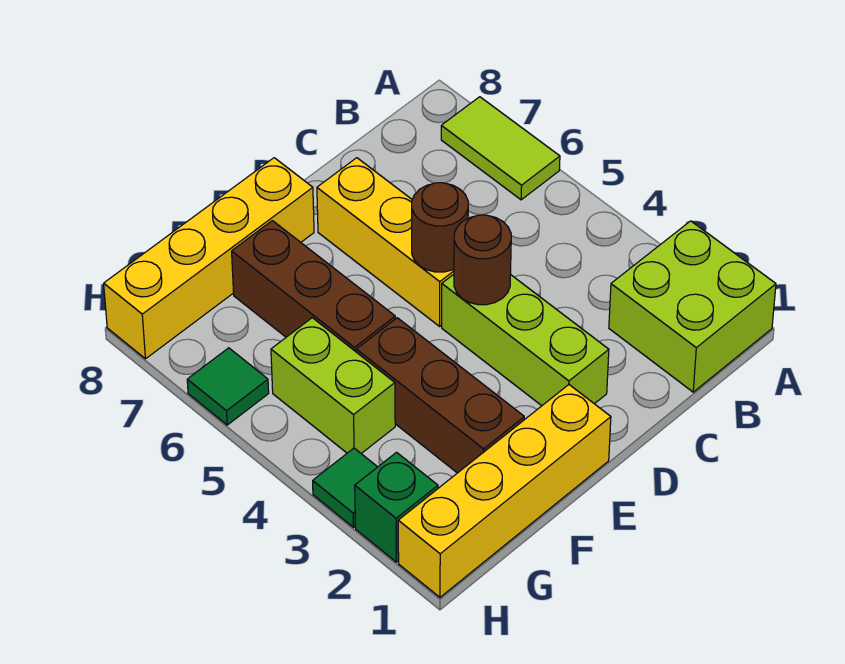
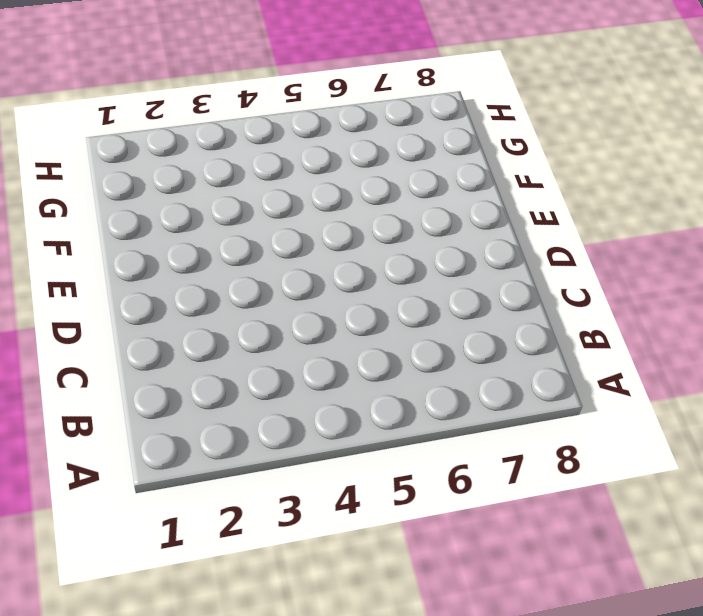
none -> lime brick A1:B2 level 1
none -> lime tile A6:A7 level 1
none -> lime brick D2:D4 level 1

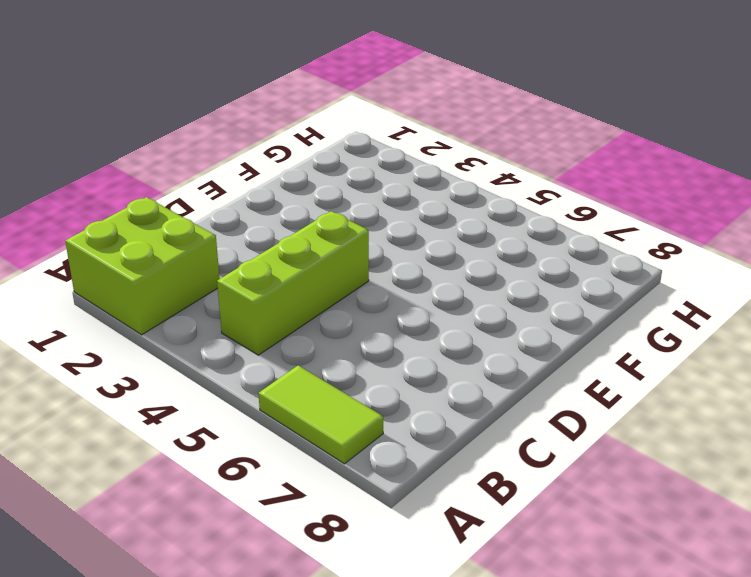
lime brick B4:D4 level 1 -> lime brick D2:D4 level 1
none -> yellow brick D5:D7 level 1
none -> yellow brick E1:H1 level 1
none -> yellow brick E8:H8 level 1

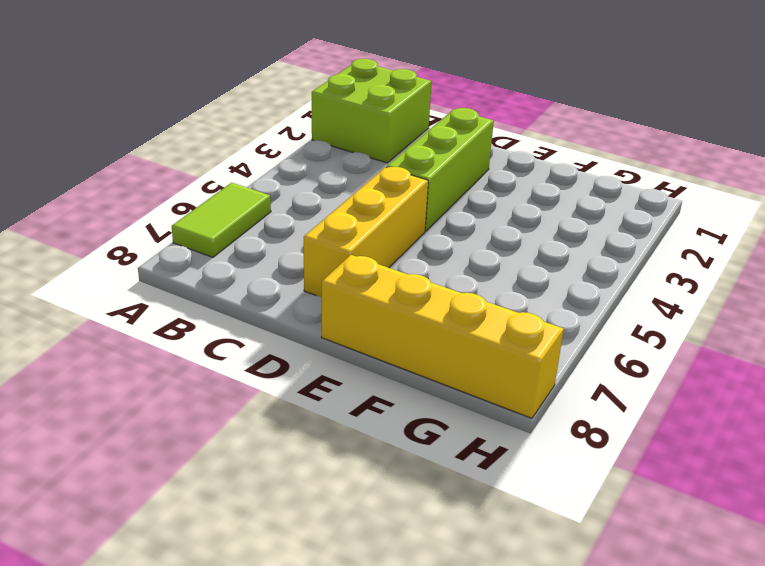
none -> yellow brick E1:H1 level 1
none -> brown brick F2:F4 level 1
none -> brown brick F5:F7 level 1

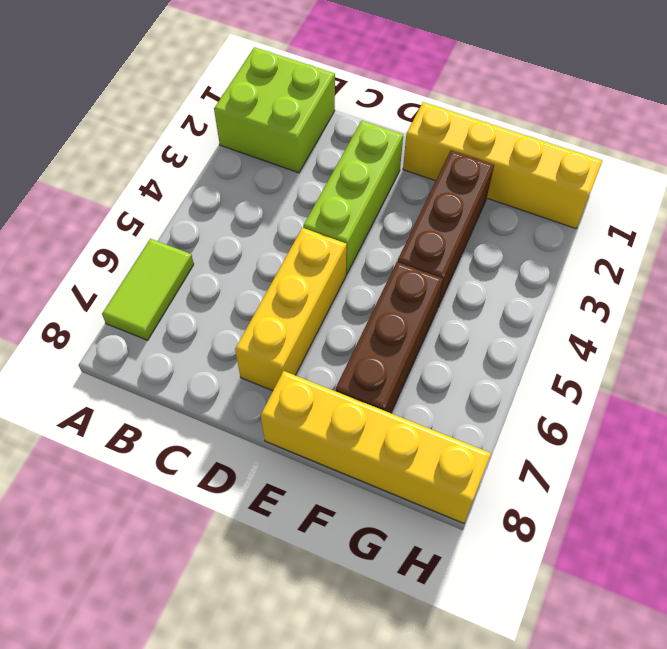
none -> lime brick G4:G5 level 1
none -> green brick H2 level 1
none -> green tile H3 level 1

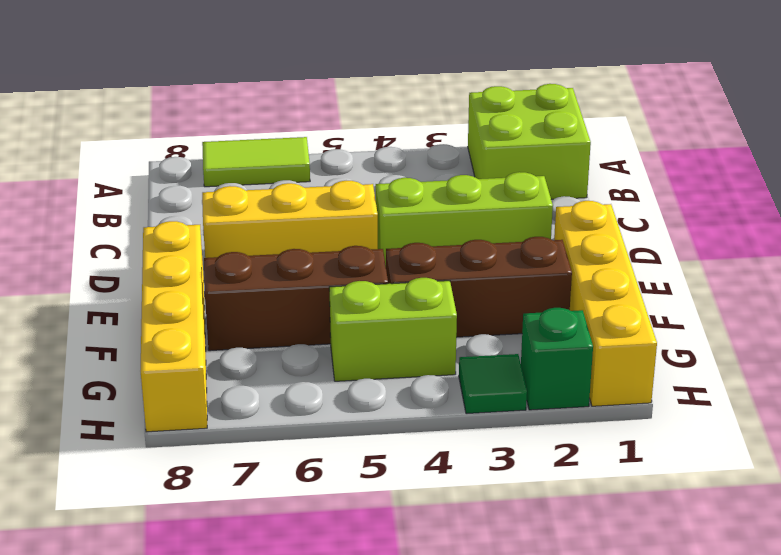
none -> green tile H6 level 1
none -> brown round brick D4 level 2
none -> brown round brick D5 level 2

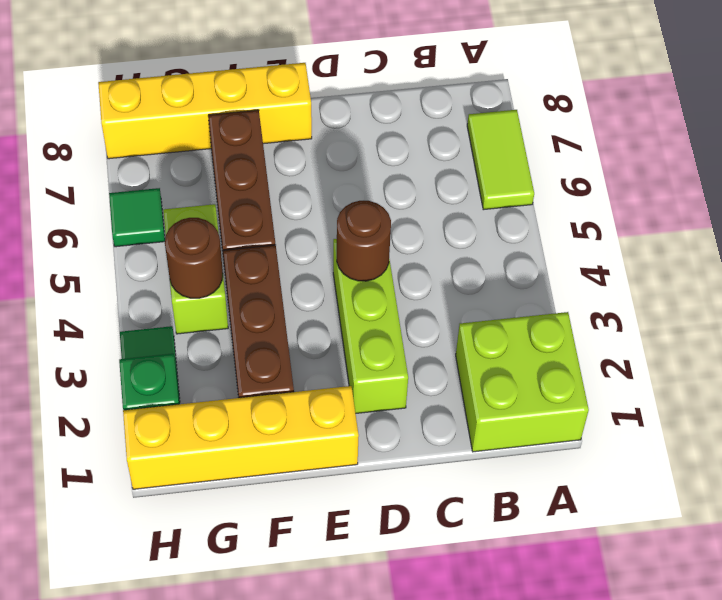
brown round brick G4 level 2 -> brown round brick D5 level 2
none -> yellow brick D5:D7 level 1

